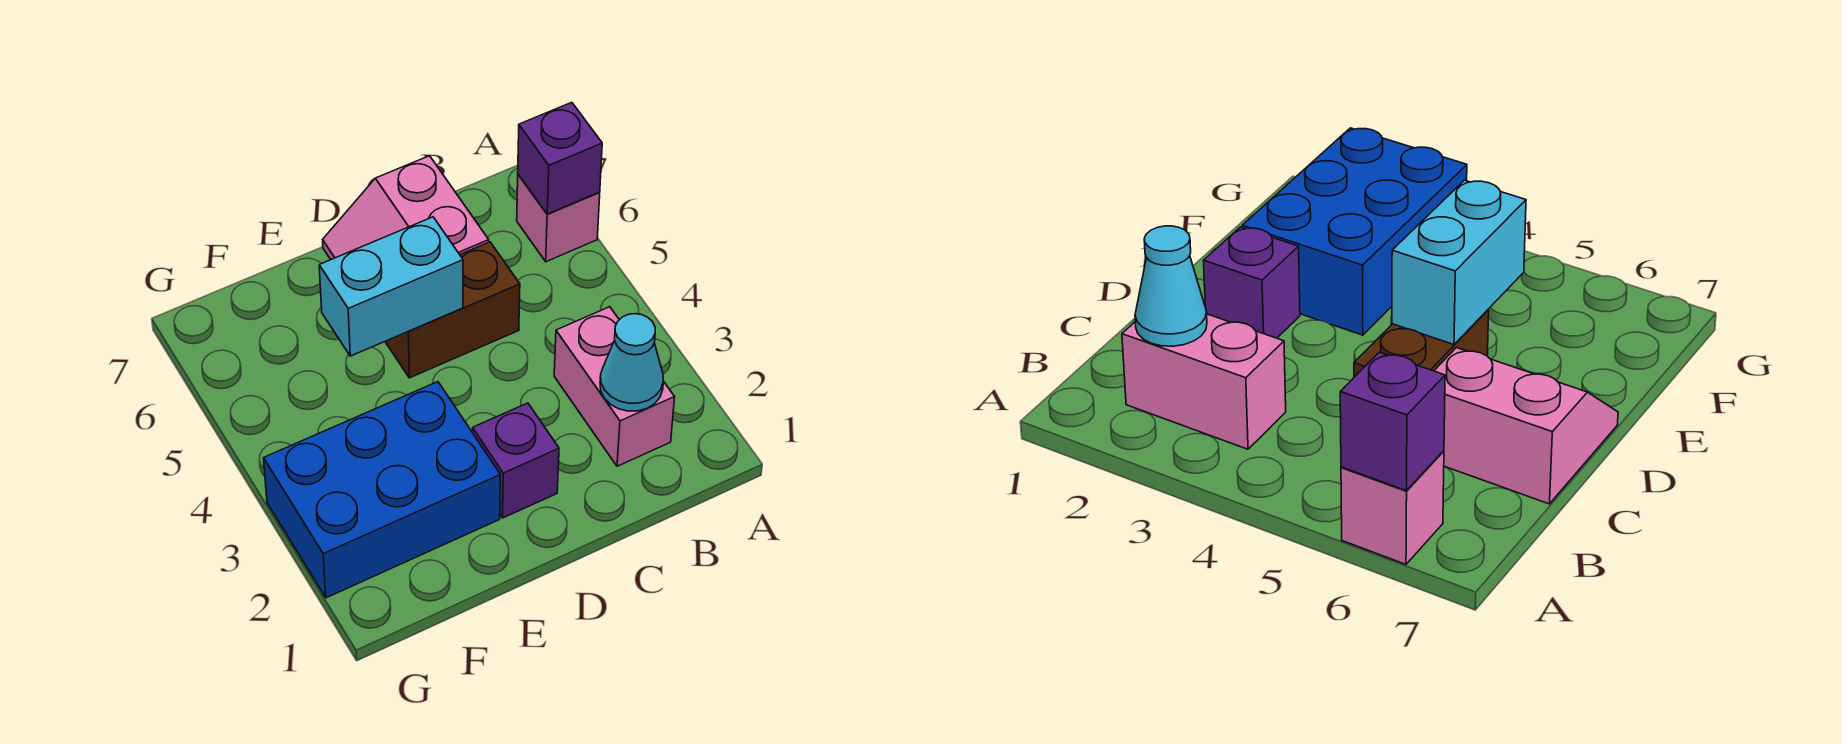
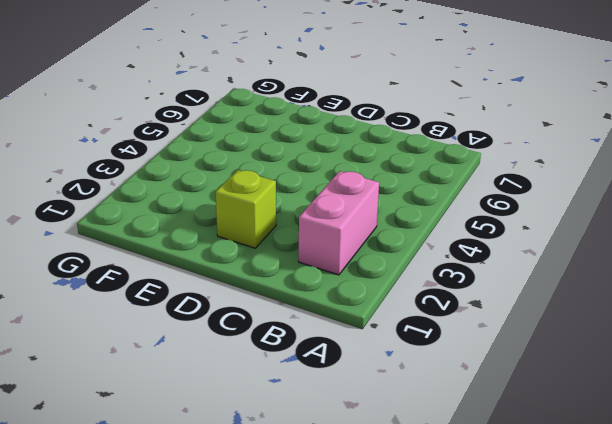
lime brick D2 level 1 -> purple brick D2 level 1
none -> pink brick A6 level 1
none -> brown brick C5:D5 level 1

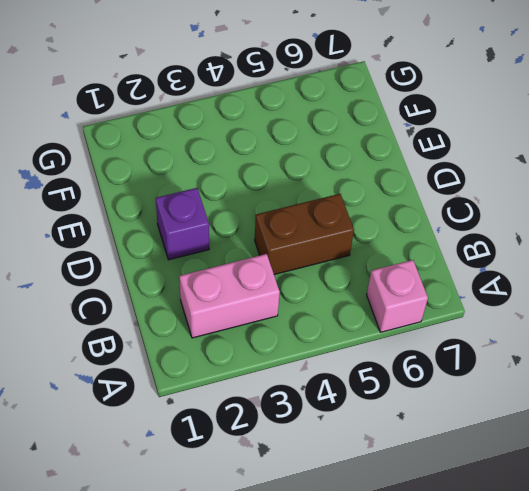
brown brick C4:C5 level 1 -> brown brick C5:D5 level 1
none -> pink slope C6:D7 level 1 top C
none -> blue brick E2:G3 level 1

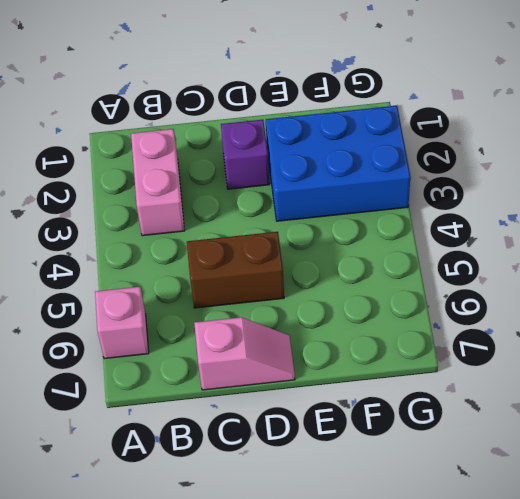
pink slope C7:D7 level 1 top C -> pink slope C6:D7 level 1 top C
none -> purple brick A6 level 2
none -> cyan cone B2 level 2

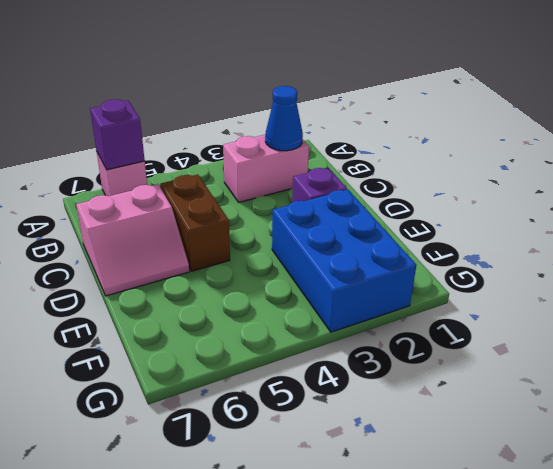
blue cone B2 level 2 -> cyan cone B2 level 2
none -> cyan brick D5:E5 level 2

